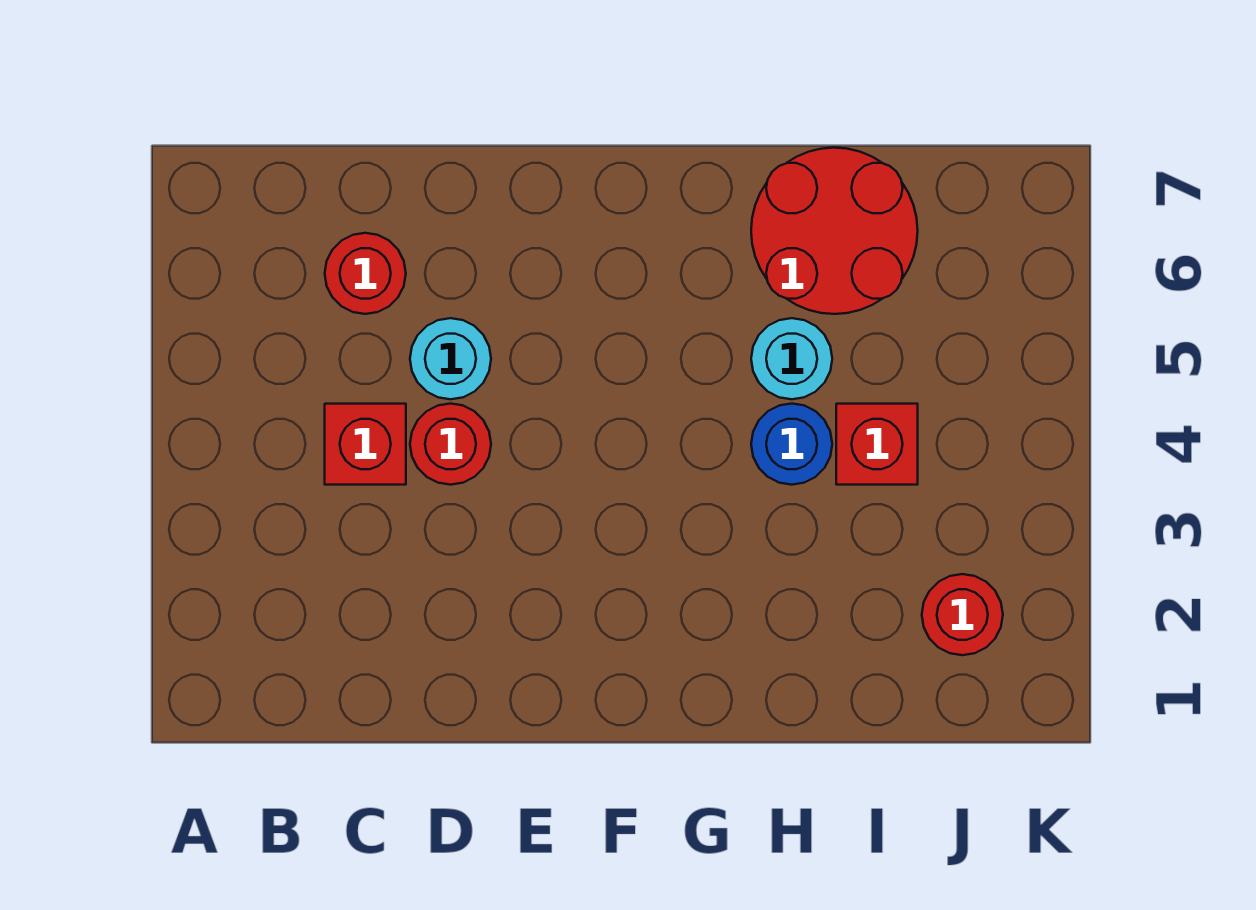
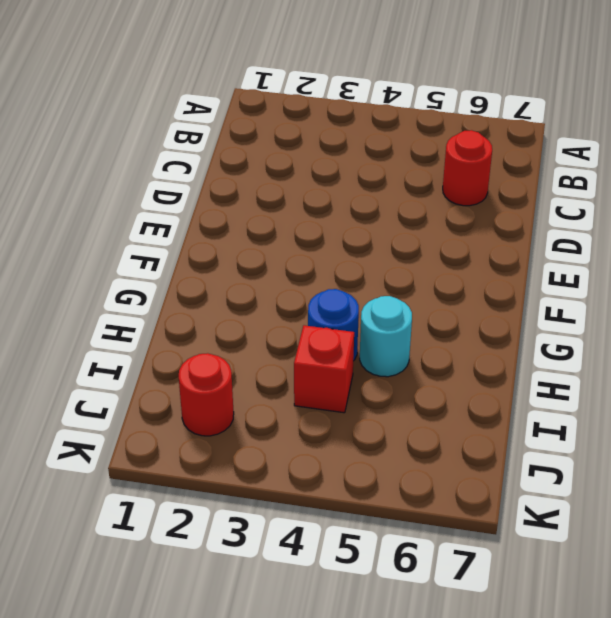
none -> red brick C4 level 1
none -> red round brick D4 level 1

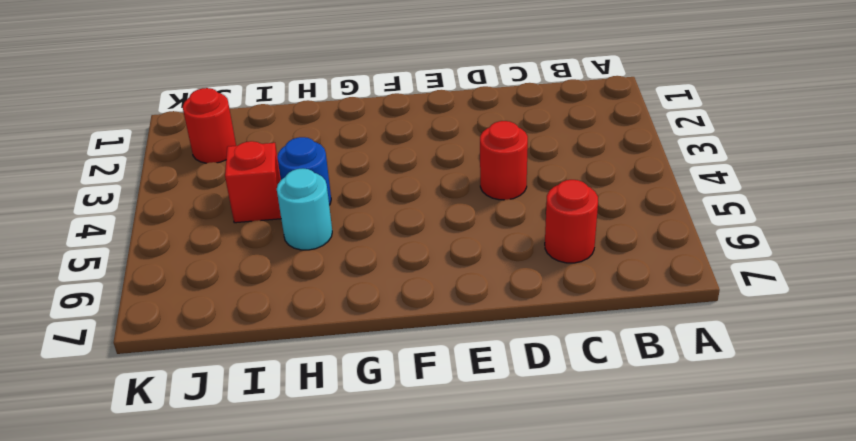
none -> red brick C4 level 1
none -> cyan round brick D5 level 1

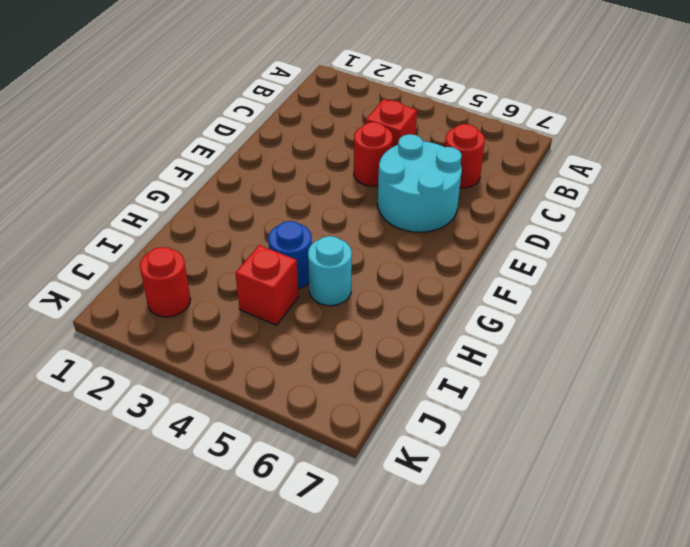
cyan round brick D5:E6 level 1 -> cyan round brick D5 level 1
none -> red round brick H6:I7 level 1

